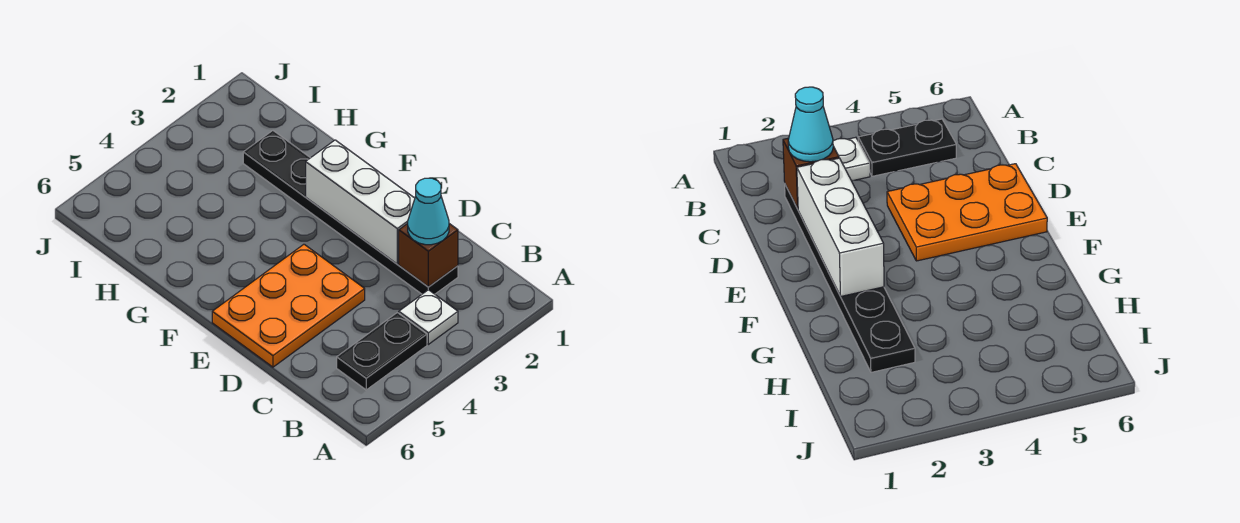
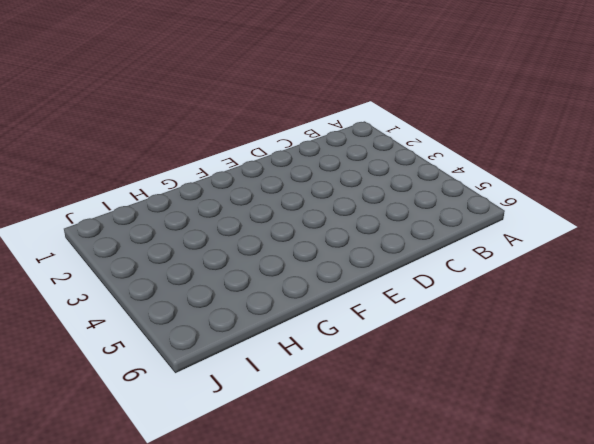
none -> white plate B3 level 1
none -> black plate B4:B5 level 1

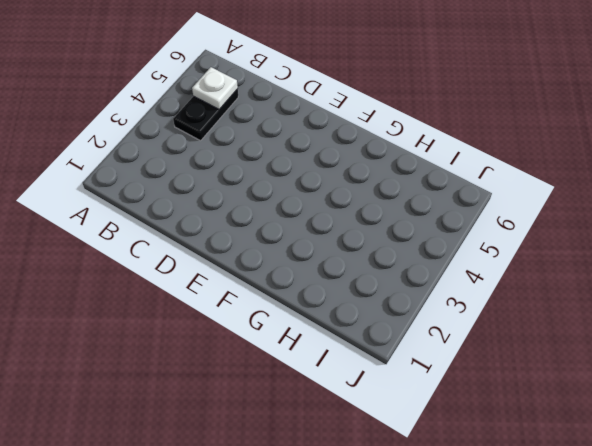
white plate B5 level 2 -> white plate B3 level 1
none -> black plate C2:H2 level 1
none -> orange plate D4:E6 level 1

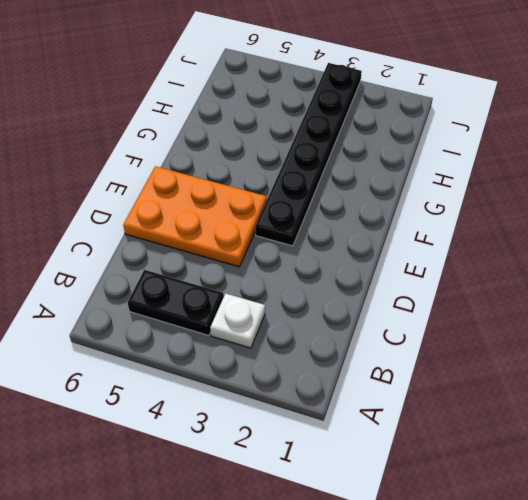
black plate E3:J3 level 1 -> black plate C2:H2 level 1
none -> brown brick C2 level 2
none -> white brick D2:F2 level 2

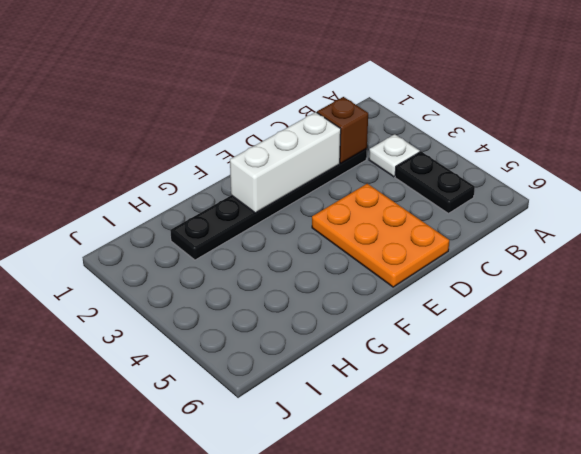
none -> cyan cone C2 level 3

